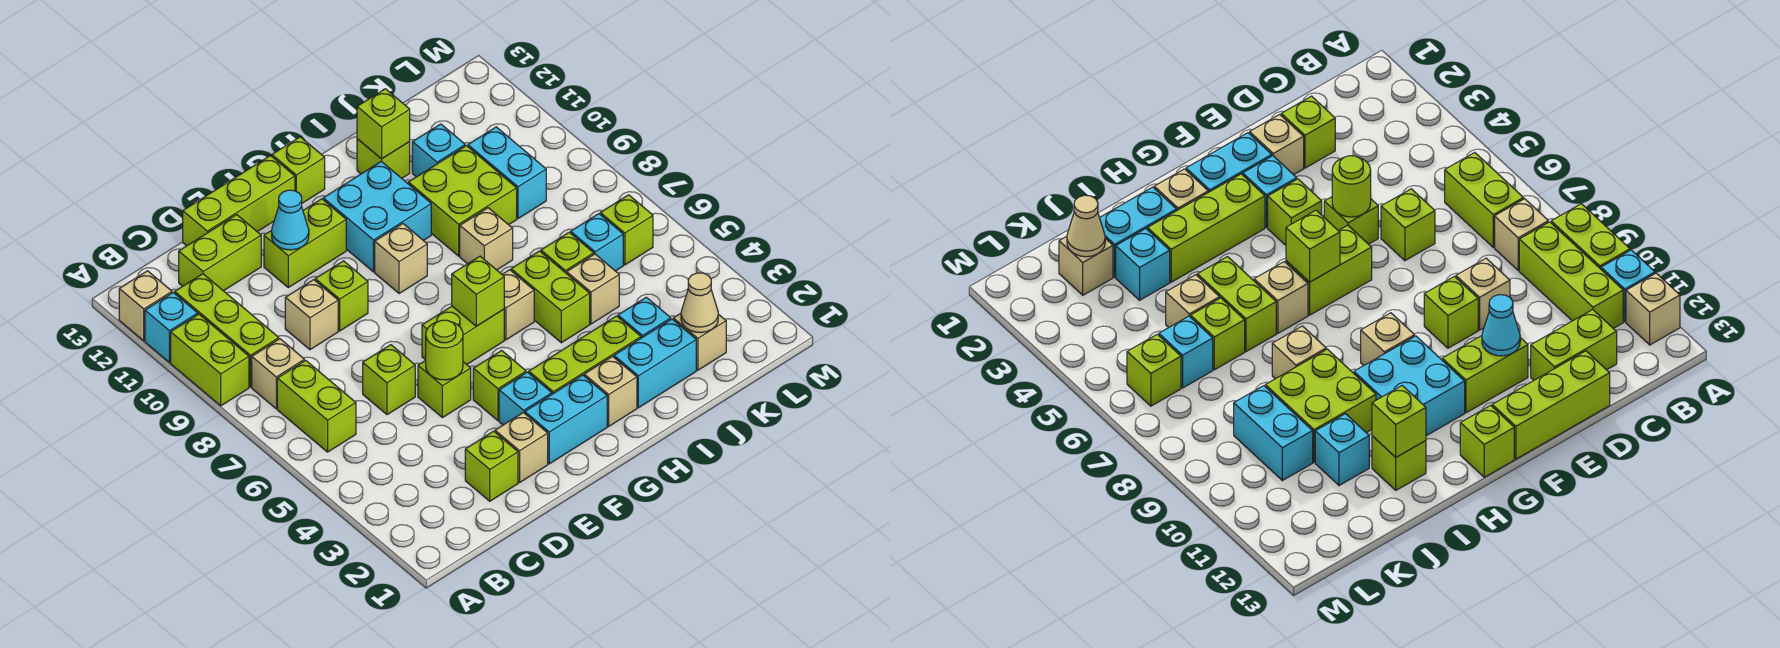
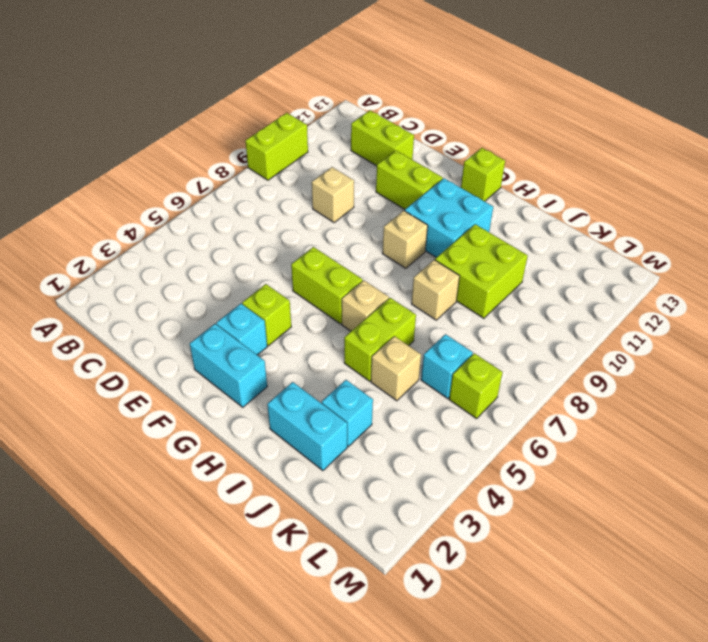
none -> cyan brick A11 level 1
none -> tan brick A12 level 1
none -> lime brick B6:B7 level 1
none -> tan brick B8 level 1

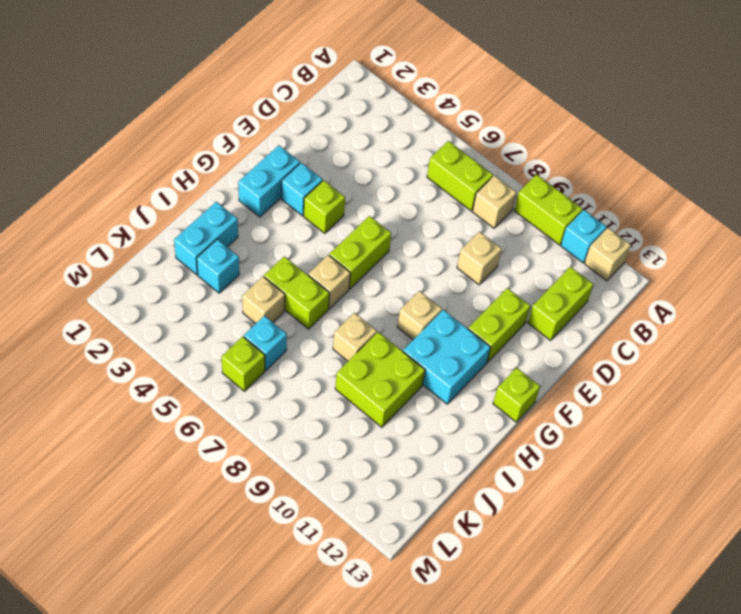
none -> lime brick B9:B11 level 1
none -> lime brick D2 level 1
none -> lime brick D6 level 1
none -> lime brick D13:F13 level 1

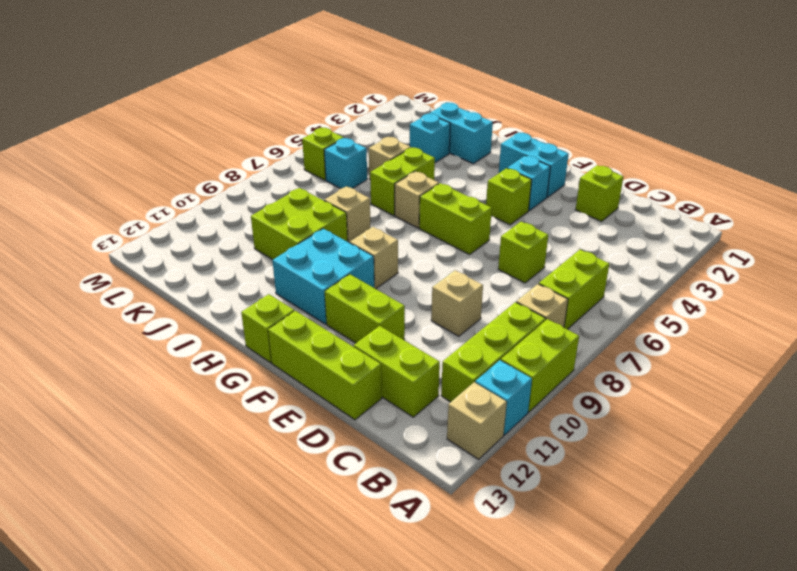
none -> tan brick E2 level 1
none -> lime brick E5 level 1
none -> lime brick E9 level 1
none -> lime brick G3:I3 level 1

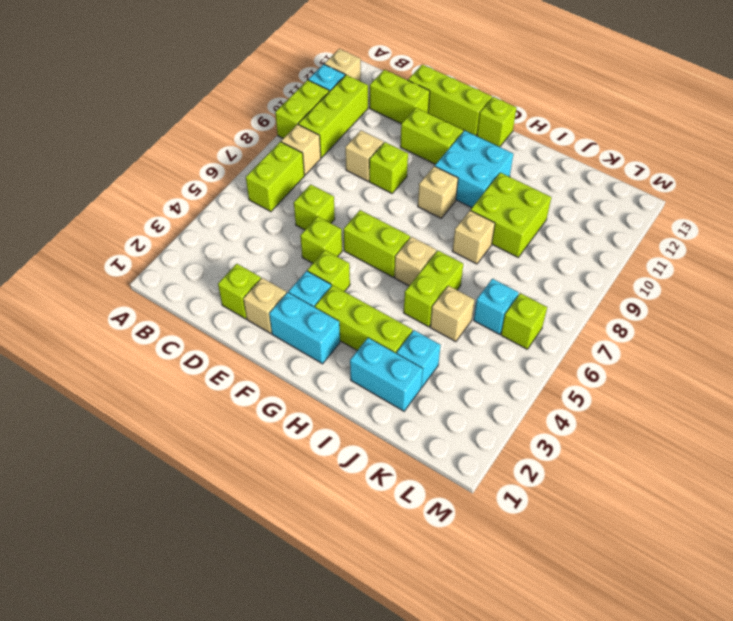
none -> tan brick H2 level 1
none -> lime brick I12 level 1
none -> lime brick J6 level 1
none -> cyan brick J11 level 1

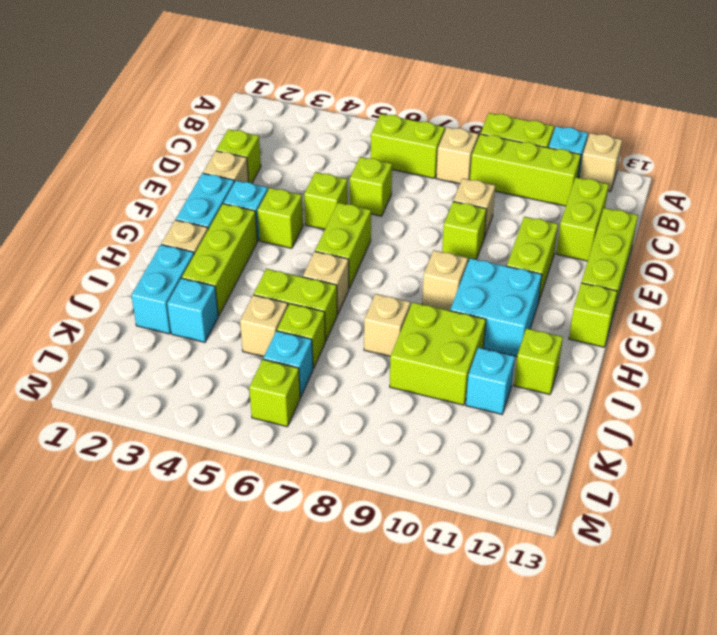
none -> tan brick K2 level 1
none -> cyan brick K9:K10 level 1
none -> lime round brick E5 level 2
none -> cyan cone E11 level 2

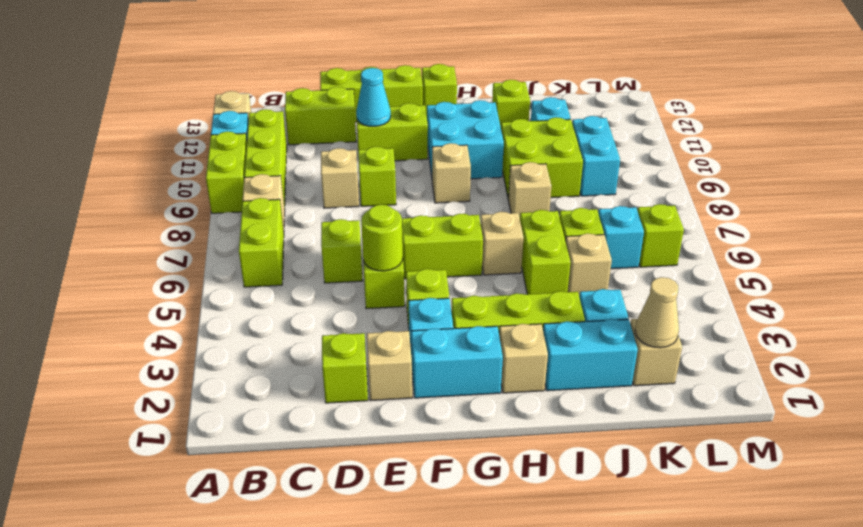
none -> lime brick G6 level 2
none -> lime brick I12 level 2

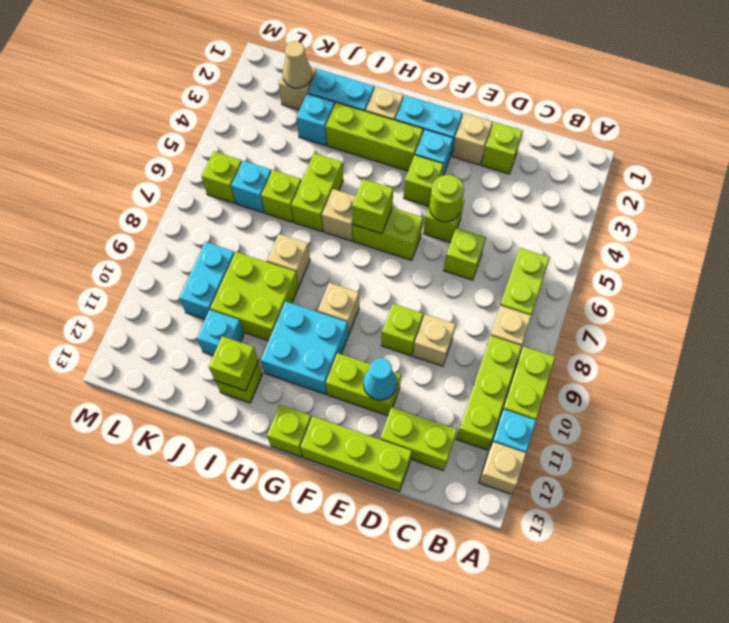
none -> tan brick J5 level 1

